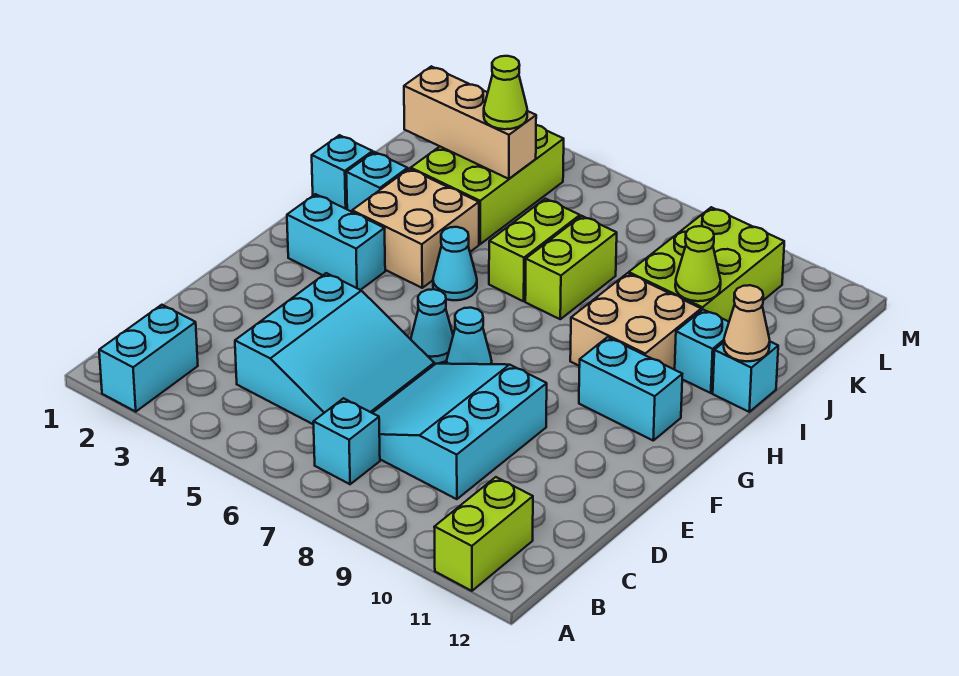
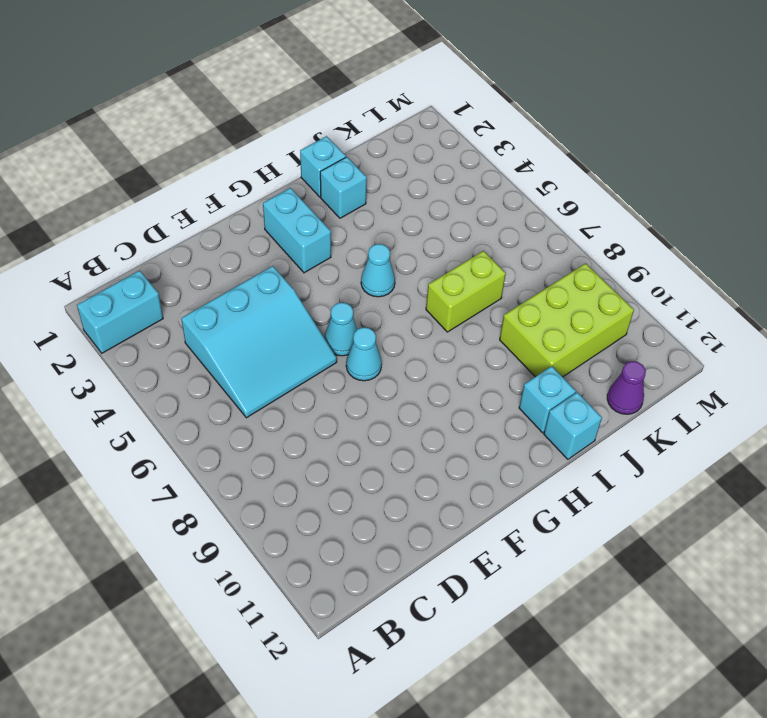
purple cone K12 level 1 -> none
none -> lime brick A11:B11 level 1
none -> cyan brick B7 level 1
none -> cyan slope C7:E9 level 1 top 9

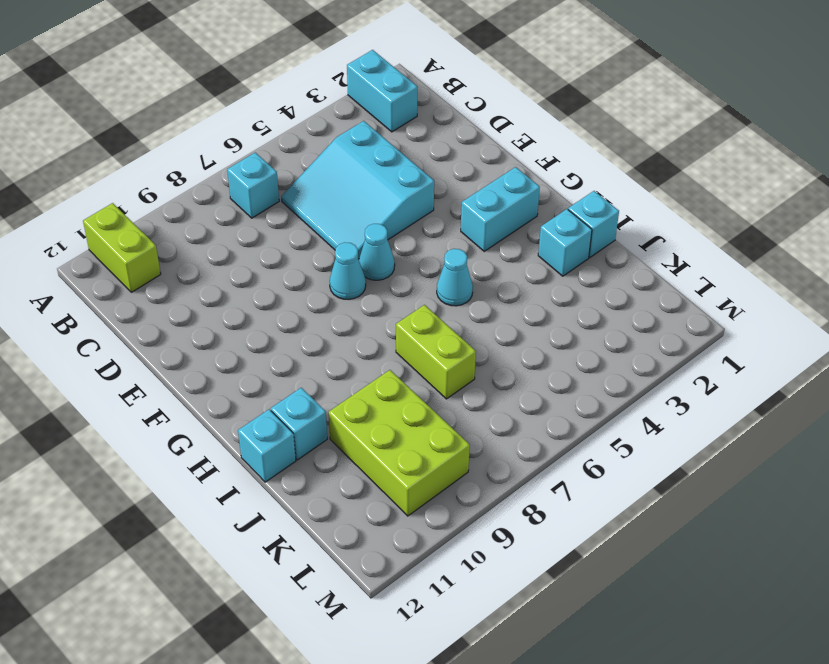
none -> cyan slope C7:E9 level 1 top 9
none -> cyan brick G10:G11 level 1
none -> tan brick H3:I4 level 1

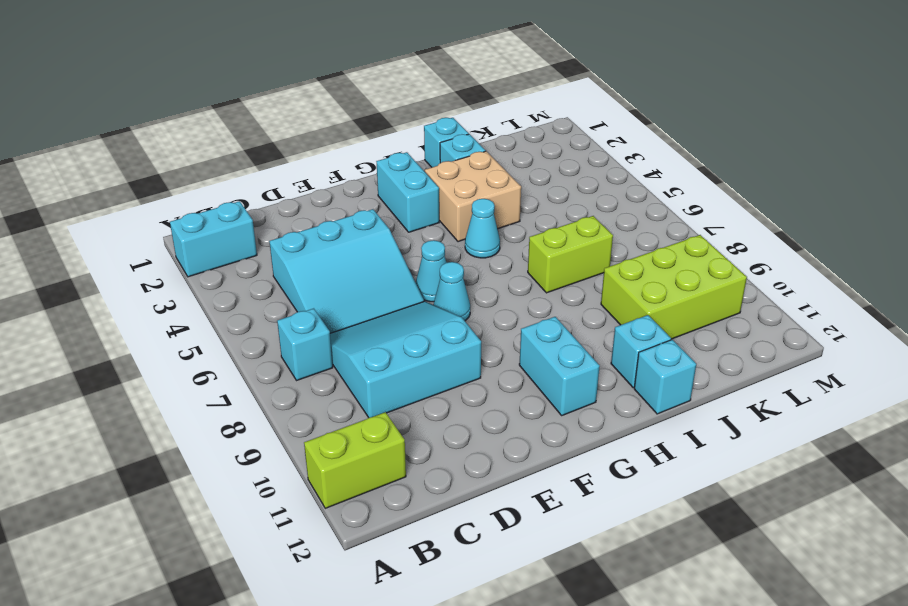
none -> tan brick H9:I10 level 1
none -> lime brick I6:J6 level 1
none -> lime brick J3:L4 level 1

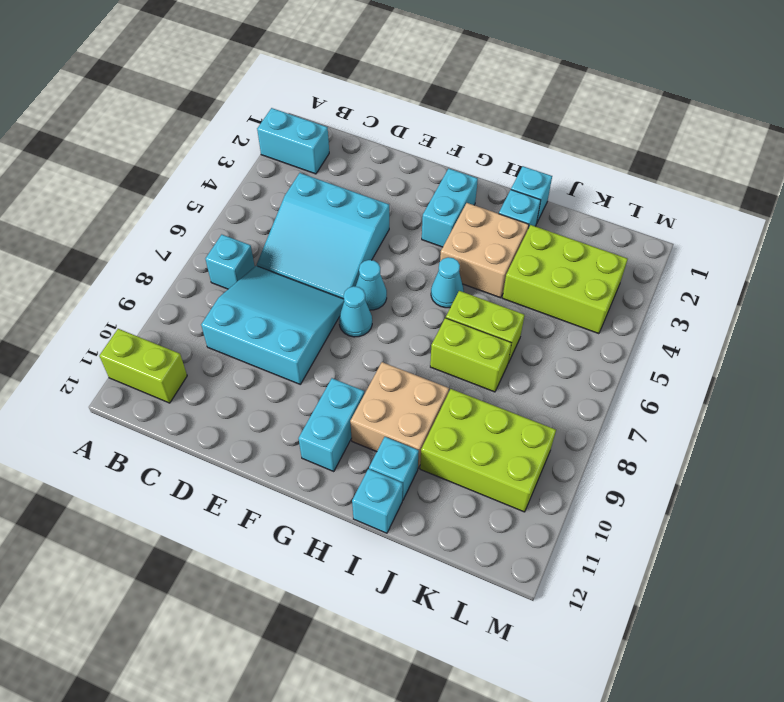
none -> tan cone I12 level 2
none -> lime cone J10 level 2
none -> tan brick K2:K4 level 2

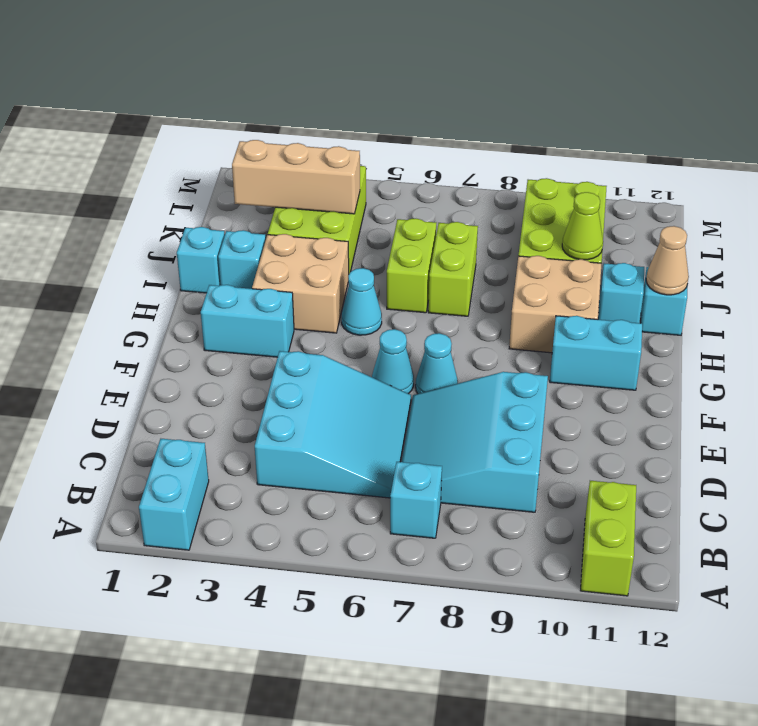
none -> lime cone K4 level 3

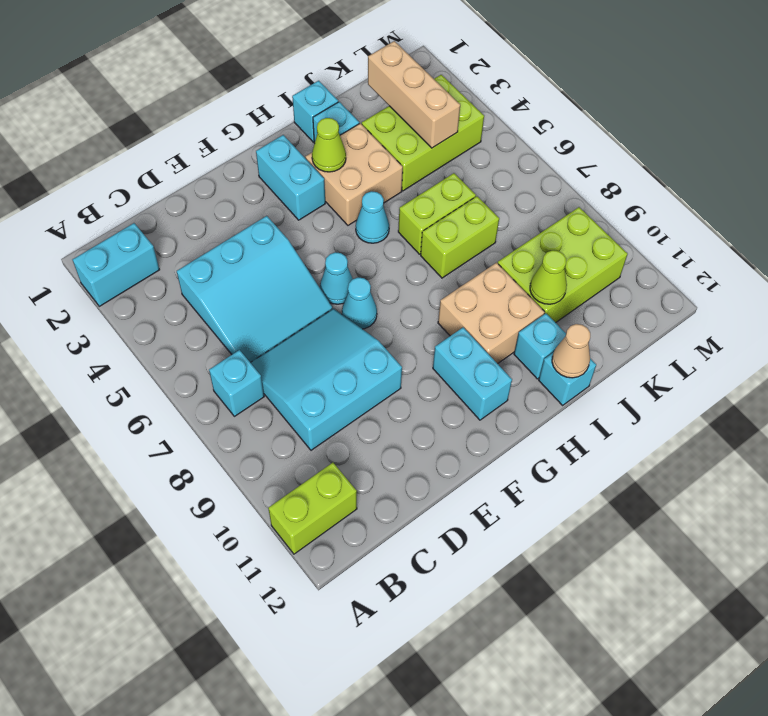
lime cone H3 level 2 -> lime cone K4 level 3

